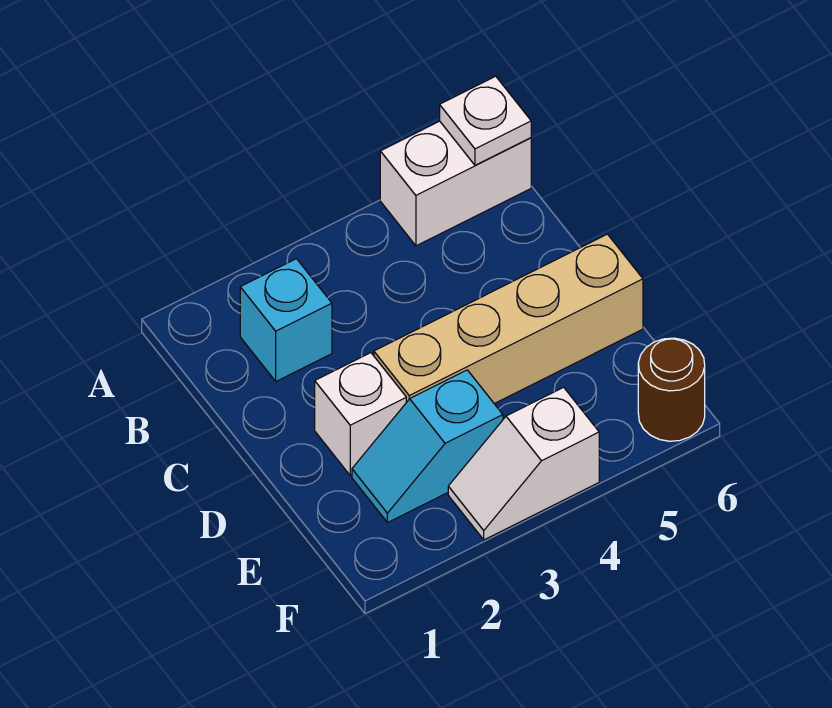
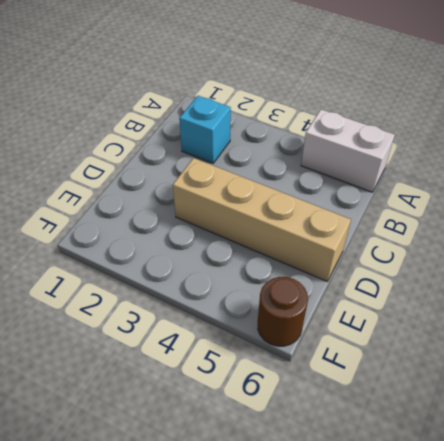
none -> white brick D2 level 1
none -> cyan slope E2:E3 level 1 top 3

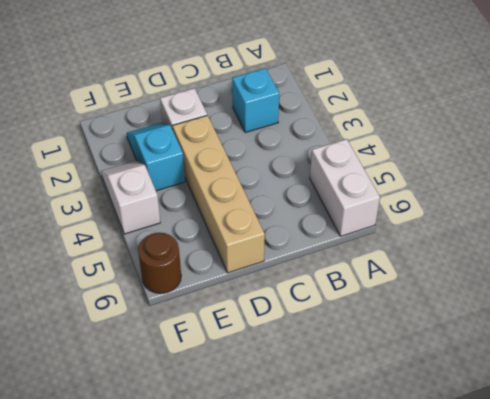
none -> white plate A6 level 2

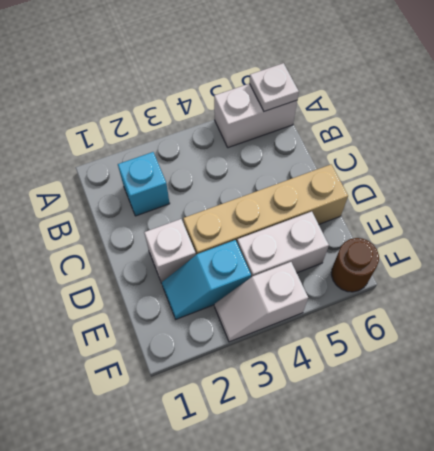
white brick E4:E5 level 1 -> none

